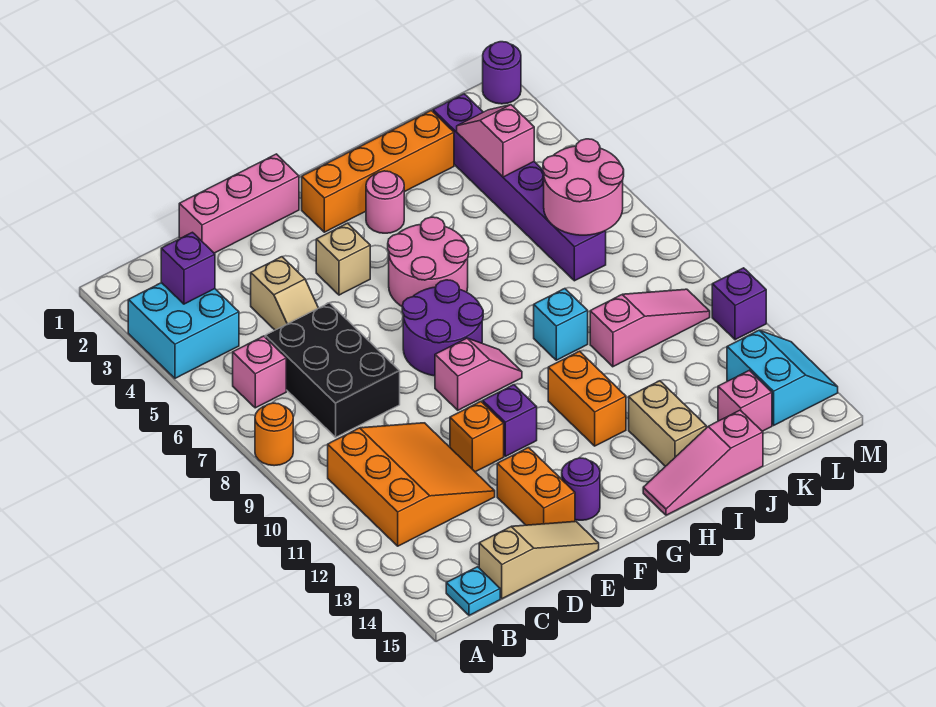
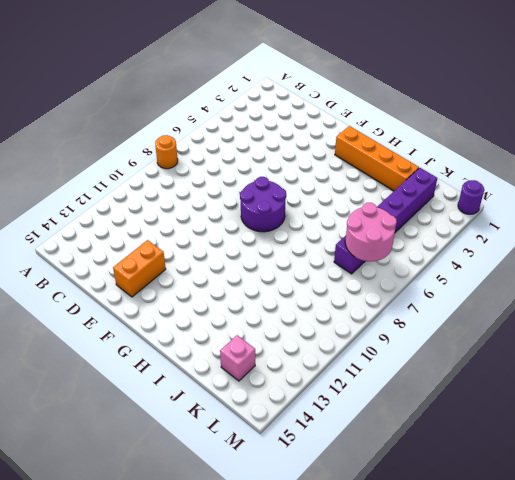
none -> cyan brick A3:B4 level 1
none -> pink brick B6 level 1
none -> orange slope B10:D12 level 1 top B
none -> cyan plate B15 level 1

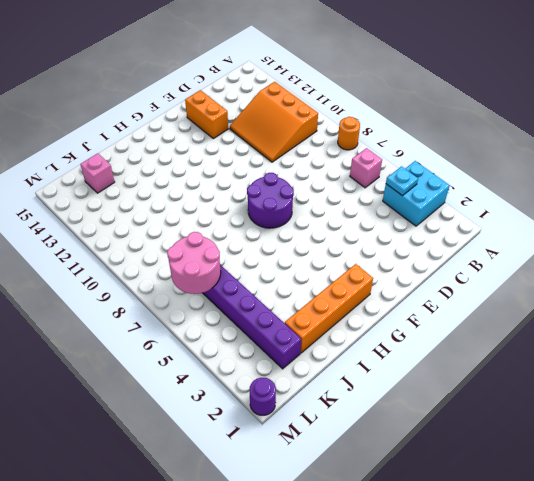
cyan plate B4 level 2 -> cyan plate B15 level 1
none -> black brick C6:D8 level 1
none -> tan slope C15:E15 level 1 top C
none -> pink brick D1:F1 level 1
none -> tan slope D4:D5 level 1 top 4

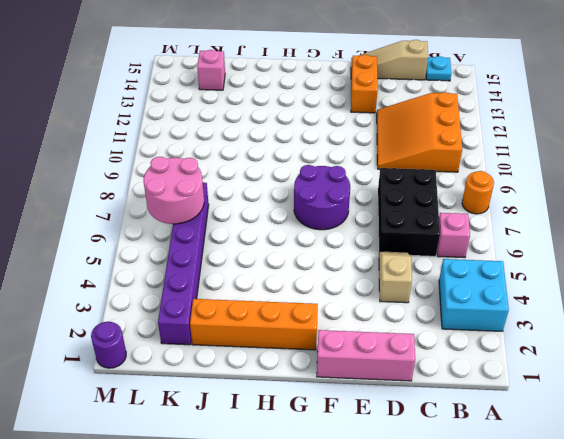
none -> orange brick E11 level 1
none -> tan brick F4 level 1
none -> pink slope F9:G9 level 1 top F
none -> purple brick F11 level 1

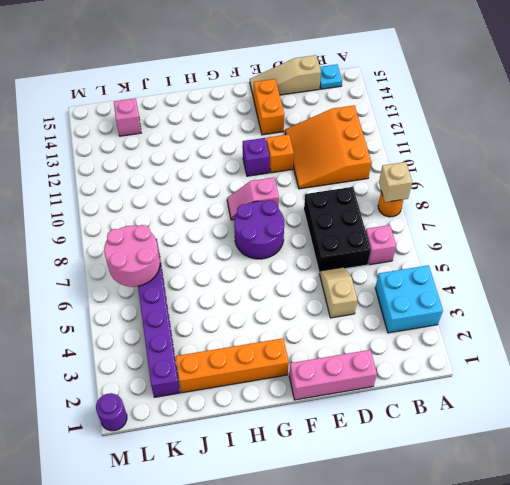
tan brick A8 level 2 -> tan brick F4 level 1
none -> purple round brick F14 level 1
none -> pink round brick G5:H6 level 1
none -> pink round brick H3 level 1
none -> orange brick H11:H12 level 1

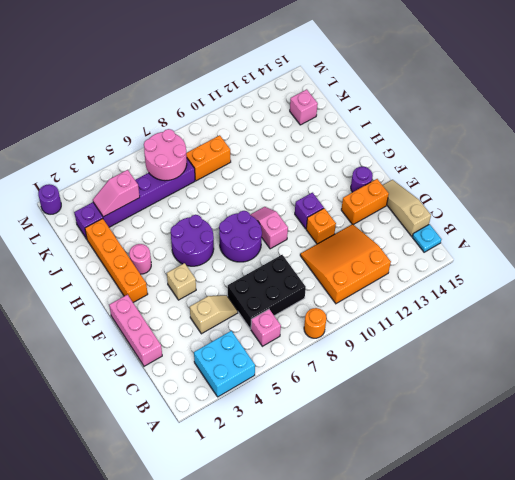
purple round brick G5:H6 level 1 -> pink round brick G5:H6 level 1
orange brick K8:K9 level 1 -> orange brick H11:H12 level 1
none -> pink slope H15:J15 level 1 top J
none -> cyan brick I9 level 1
none -> tan brick I13:I14 level 1
none -> pink slope J10:L10 level 1 top J

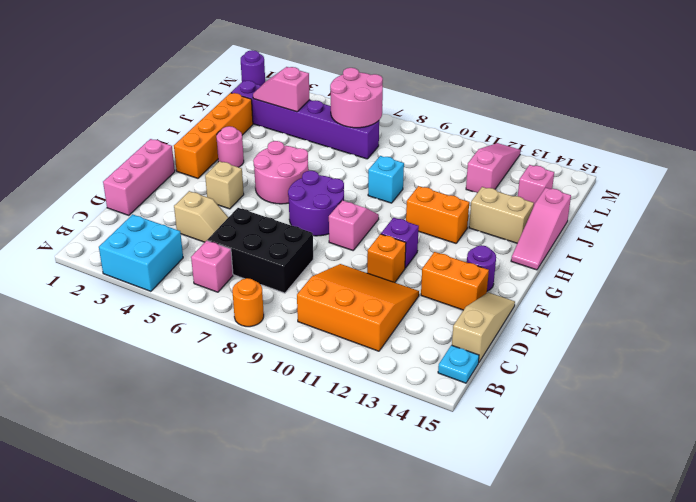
pink slope K12:M12 level 1 top K -> pink slope J10:L10 level 1 top J
none -> cyan slope L13:M14 level 1 top L
none -> purple brick M11 level 1
none -> purple brick B3 level 2

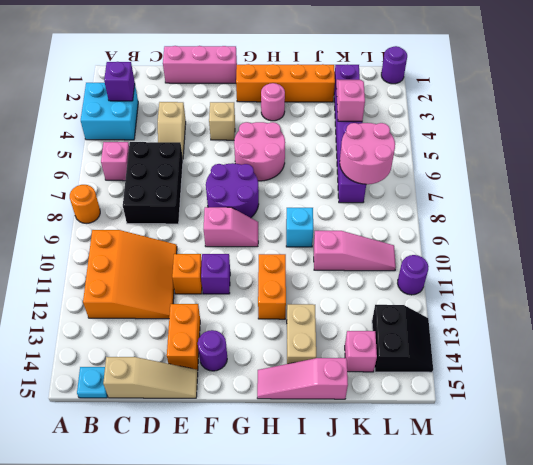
black slope L13:M14 level 1 top L -> cyan slope L13:M14 level 1 top L
purple round brick M11 level 1 -> purple brick M11 level 1

